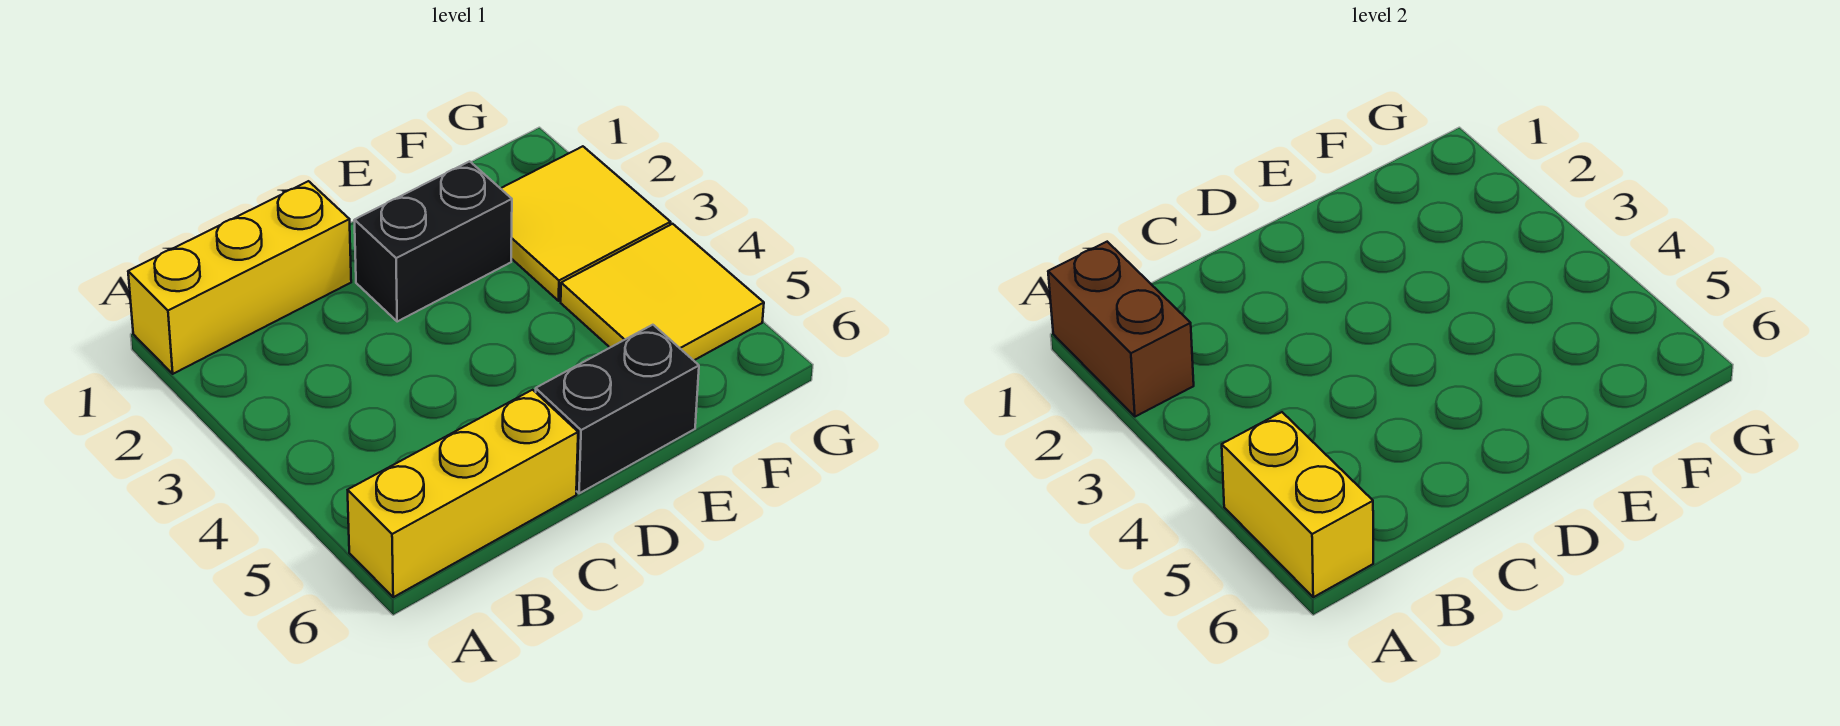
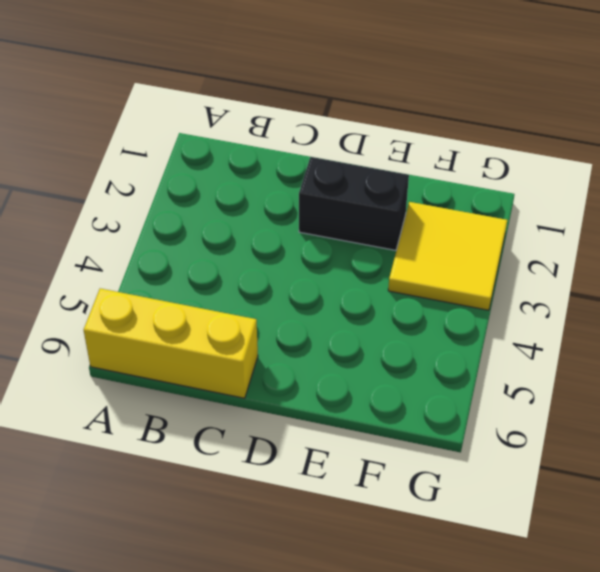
none -> yellow brick A1:C1 level 1
none -> black brick D6:E6 level 1

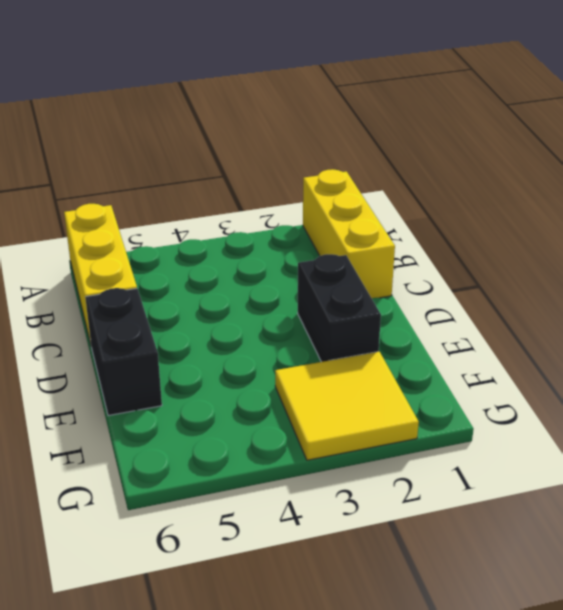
none -> yellow tile F4:G5 level 1
none -> brown brick A1:A2 level 2

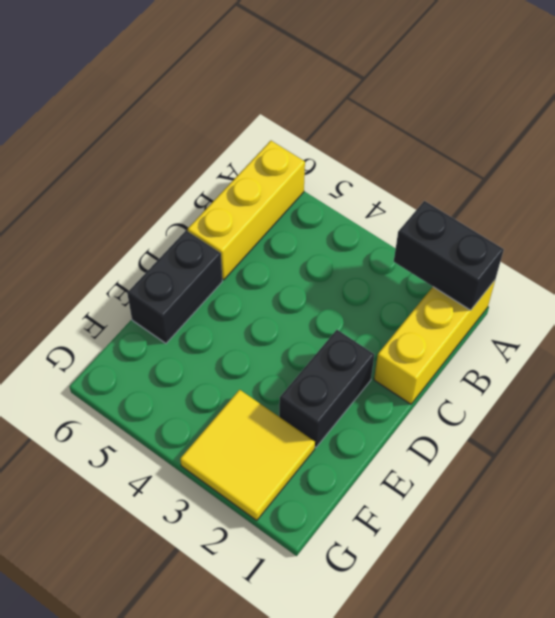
black brick A1:A2 level 2 -> brown brick A1:A2 level 2
none -> yellow tile F4:G5 level 1
none -> yellow brick A5:A6 level 2

